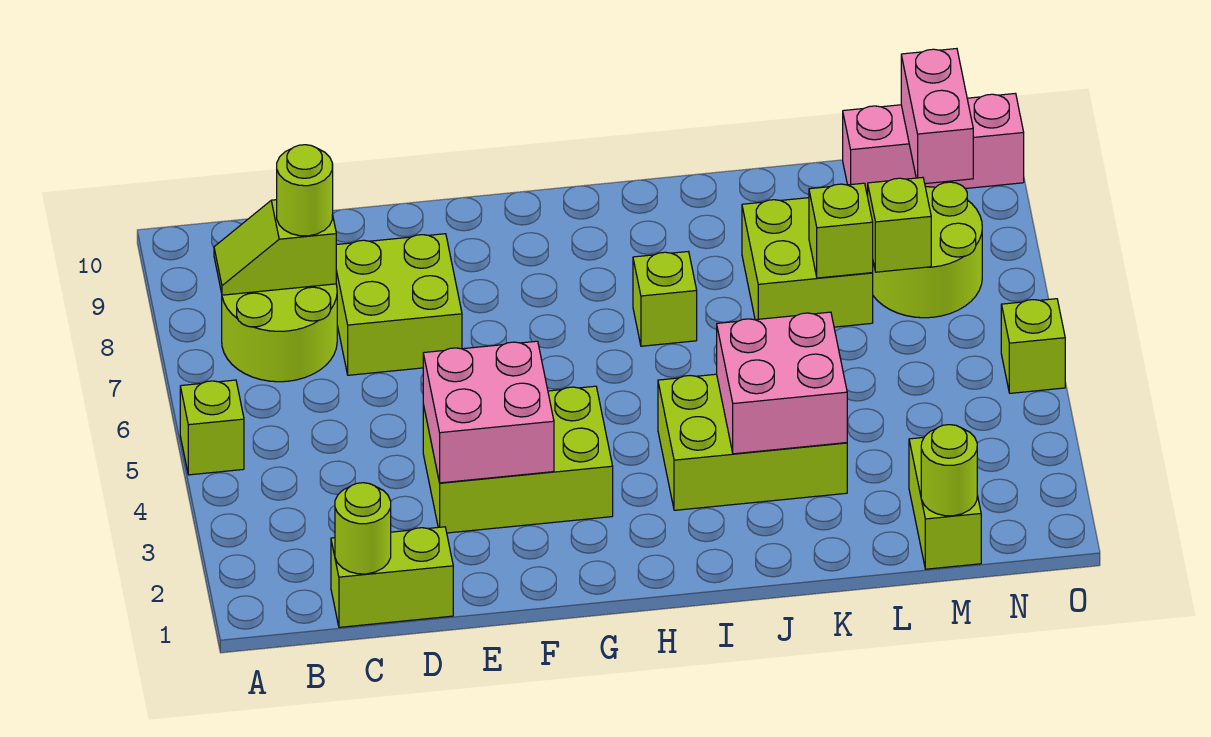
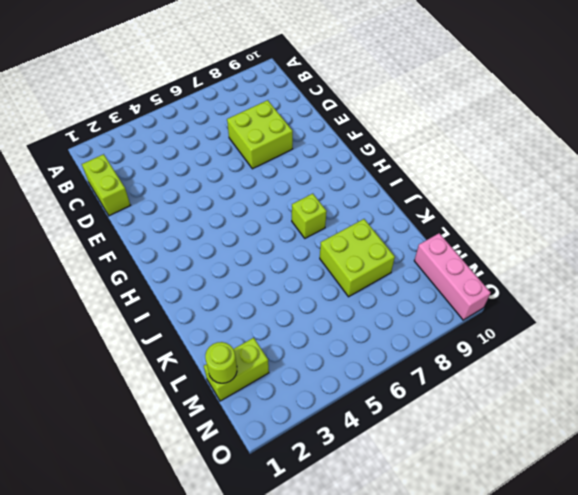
none -> lime brick A5 level 1
none -> lime round brick B7:C8 level 1
none -> lime brick E3:G4 level 1

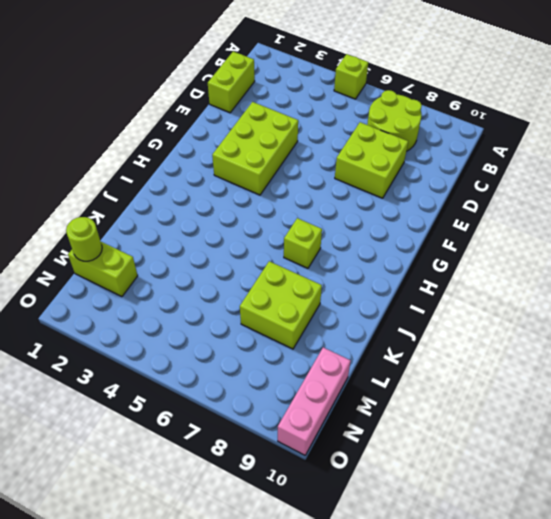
none -> lime brick I3:K4 level 1
none -> lime round brick M7:N8 level 1
none -> lime brick O5 level 1

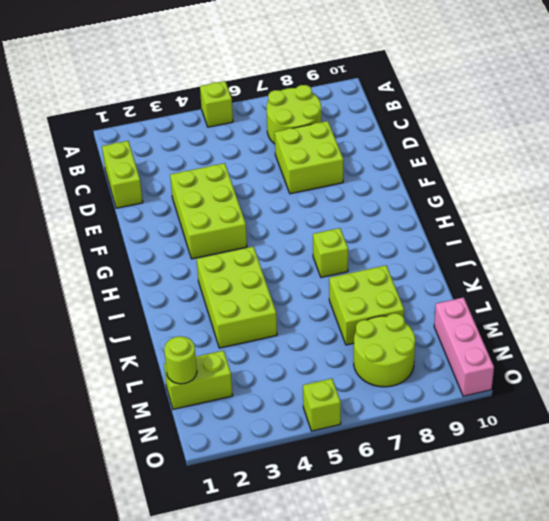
none -> lime slope B8:C8 level 2 top C
none -> lime round brick C1 level 2
none -> pink brick E3:F4 level 2

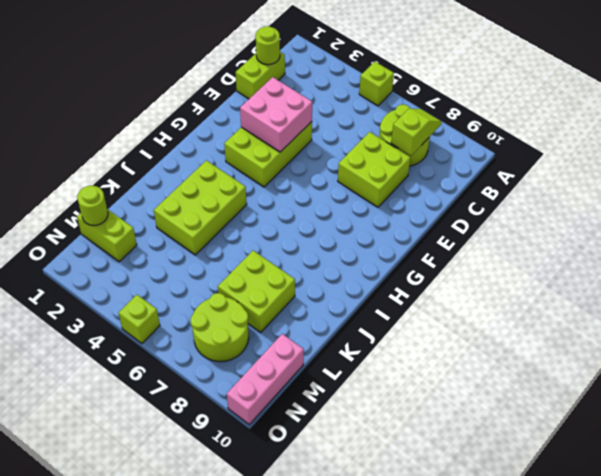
none -> lime brick I7 level 1
none -> pink brick J3:K4 level 2
none -> lime brick L7 level 2

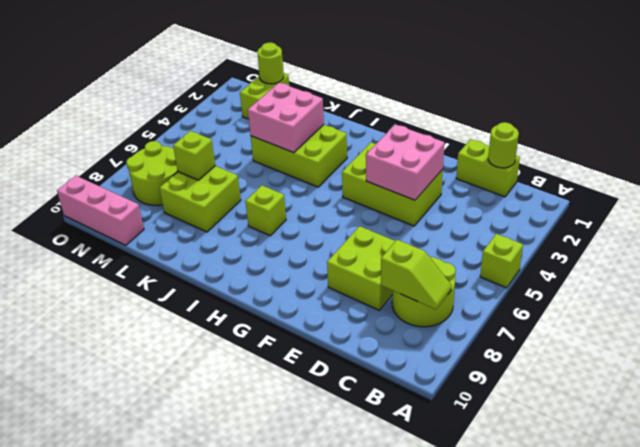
none -> lime brick O5 level 1
none -> lime brick M7 level 2
none -> pink brick N9:N10 level 2

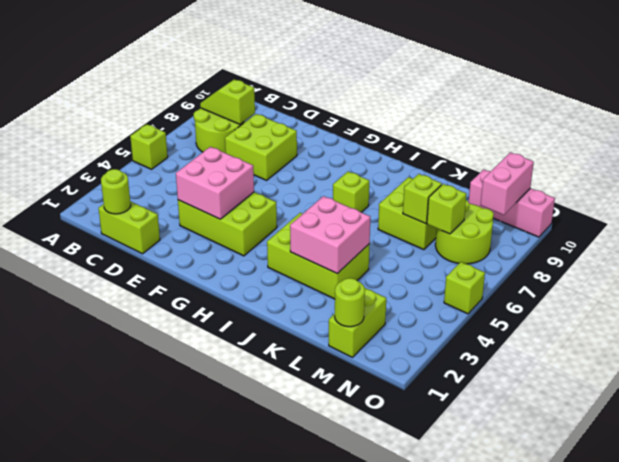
none -> lime round brick C8 level 3

